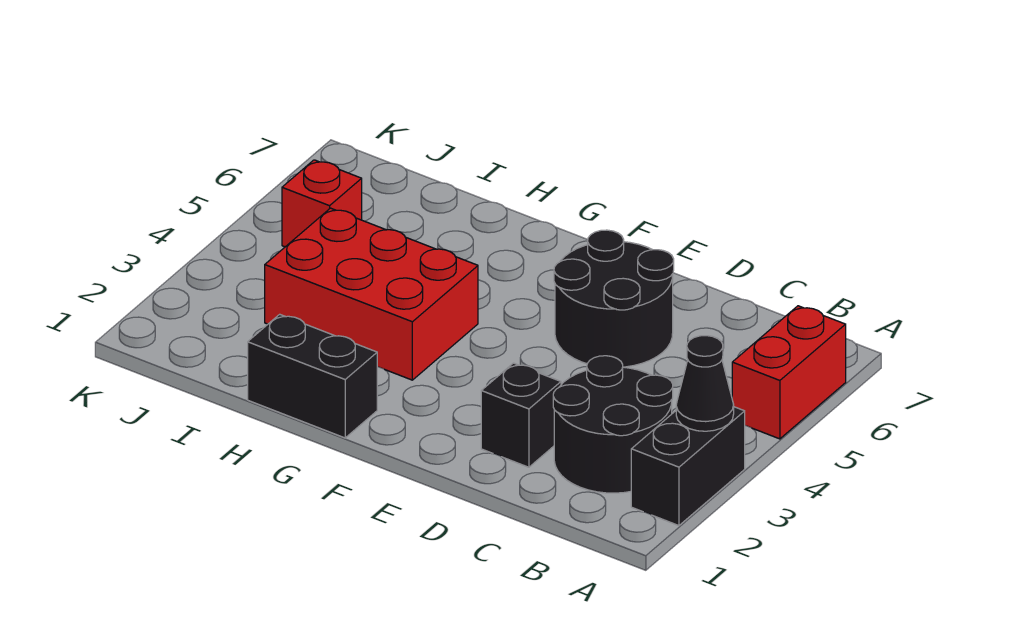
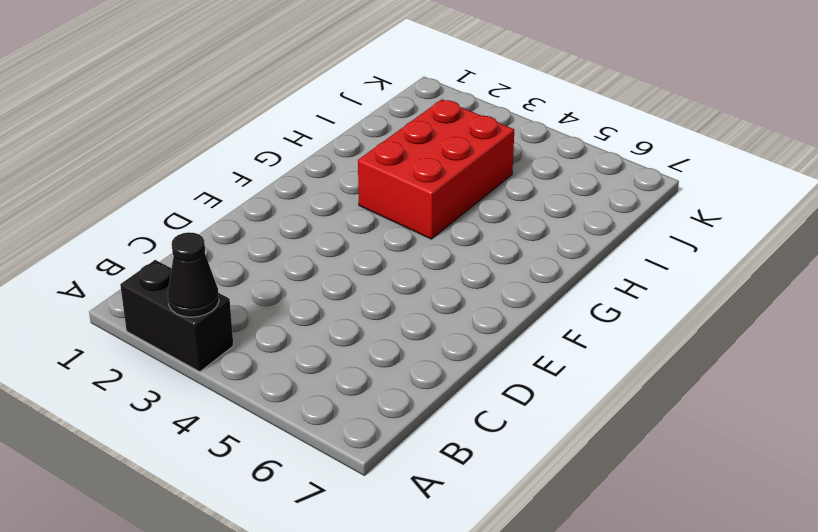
none -> red brick A5:A6 level 1
none -> black round brick B2:C3 level 1

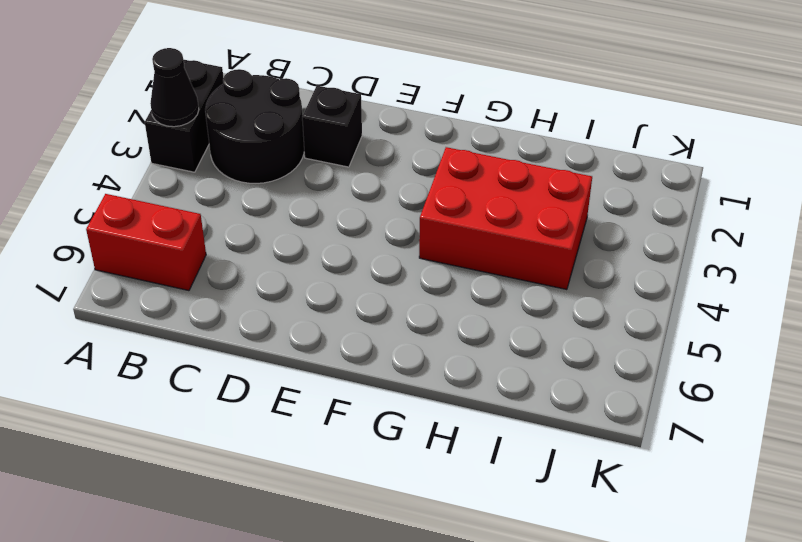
red brick A6:B6 level 1 -> red brick A5:A6 level 1
none -> black round brick D5:E6 level 1
none -> black brick G1:H1 level 1

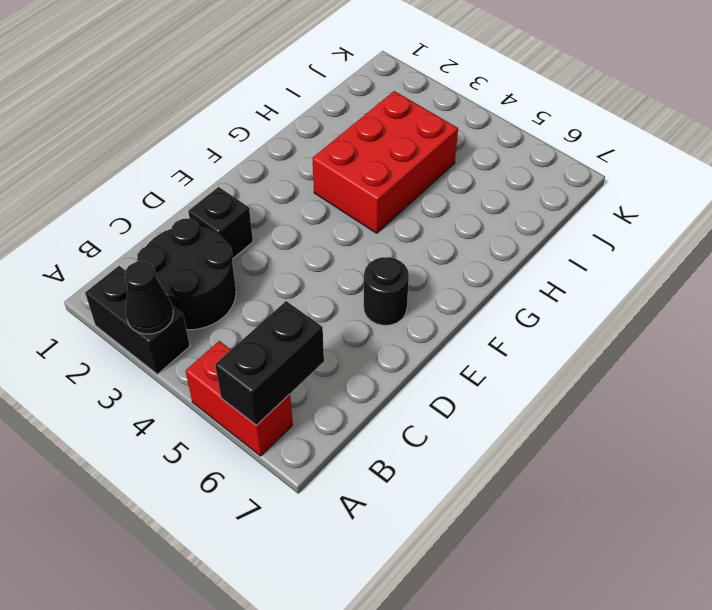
black brick A6:B6 level 2 -> black brick G1:H1 level 1
black round brick E6 level 1 -> black round brick D5:E6 level 1
none -> red brick J5 level 1

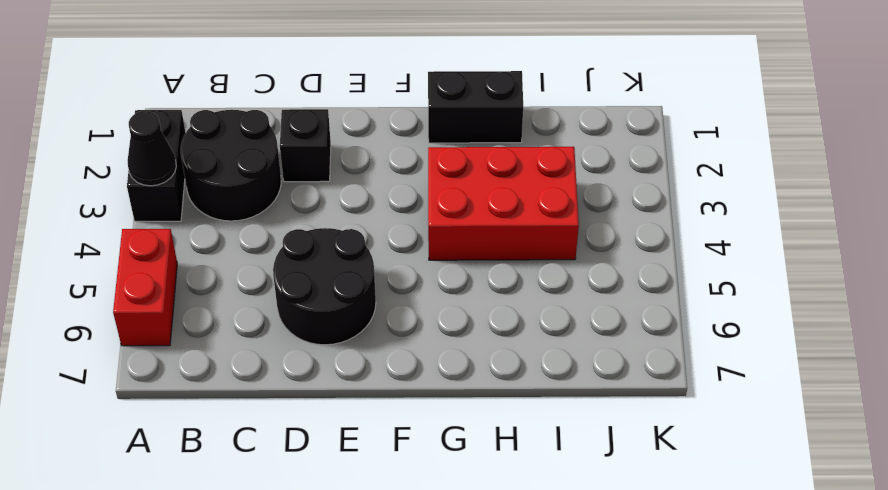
none -> red brick J5 level 1

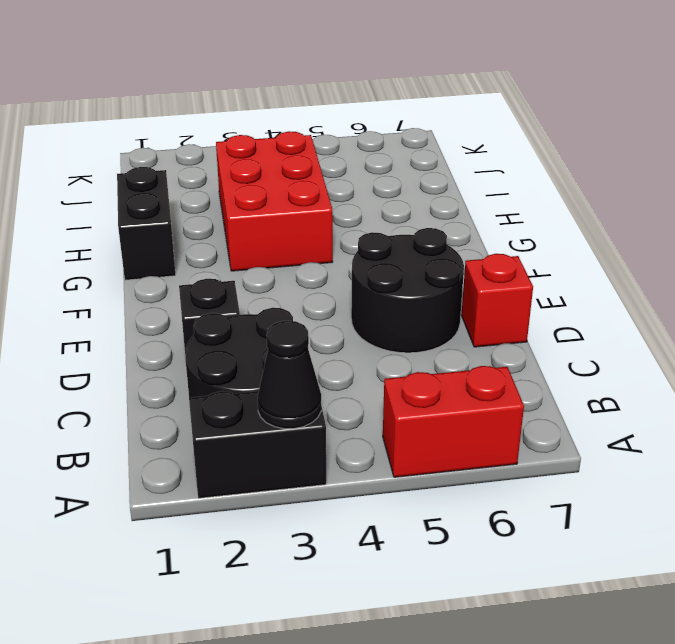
red brick D7 level 1 -> red brick J5 level 1

